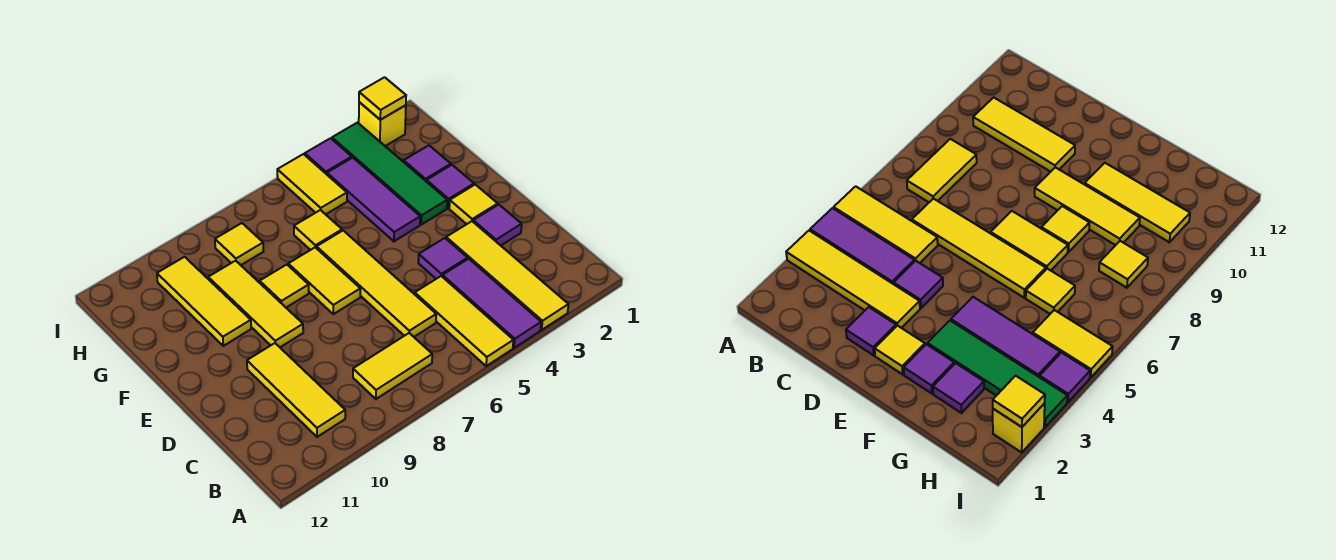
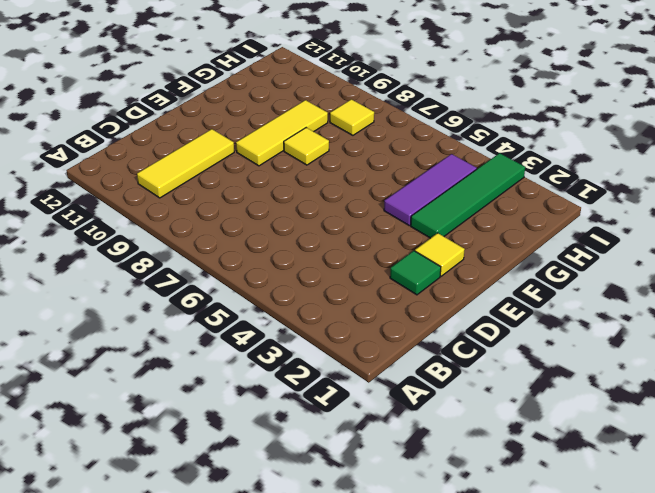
green tile D2 level 1 -> purple tile D2 level 1
none -> yellow tile A3:D3 level 1
none -> purple tile A4:C4 level 1
none -> yellow tile A5:C5 level 1

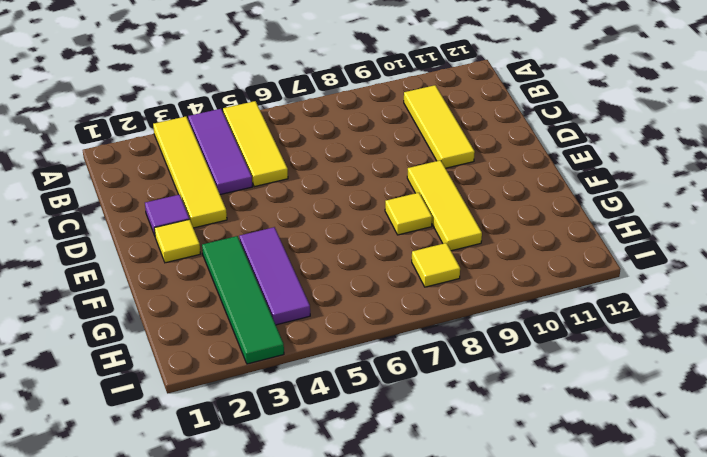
none -> yellow tile B7:B8 level 1
none -> yellow tile C6:F6 level 1
none -> purple tile D4 level 1

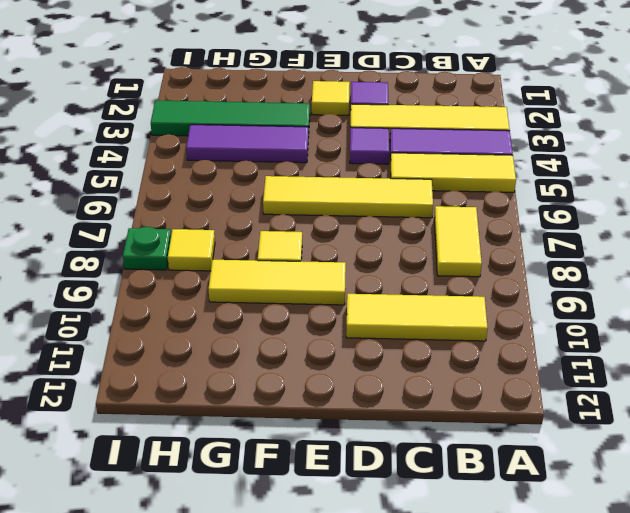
green plate I8 level 1 -> none
none -> yellow tile E7:F7 level 1
none -> purple tile F2 level 1
none -> yellow tile F10:H10 level 1

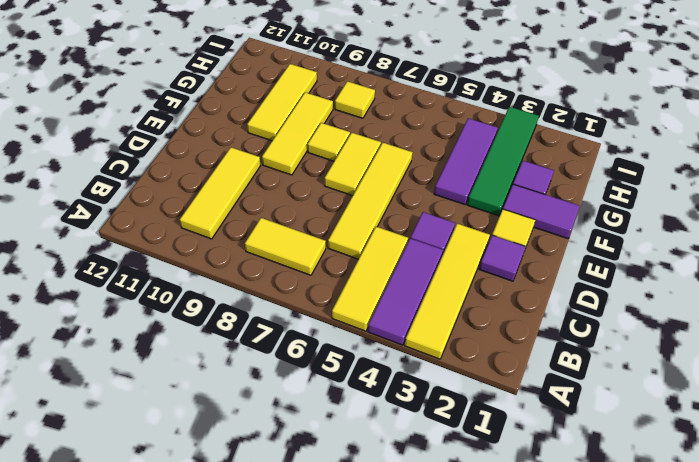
purple tile F1:F2 level 1 -> purple tile F2 level 1
none -> yellow tile G6 level 1
none -> yellow tile H5:I5 level 1
none -> yellow brick I2 level 1

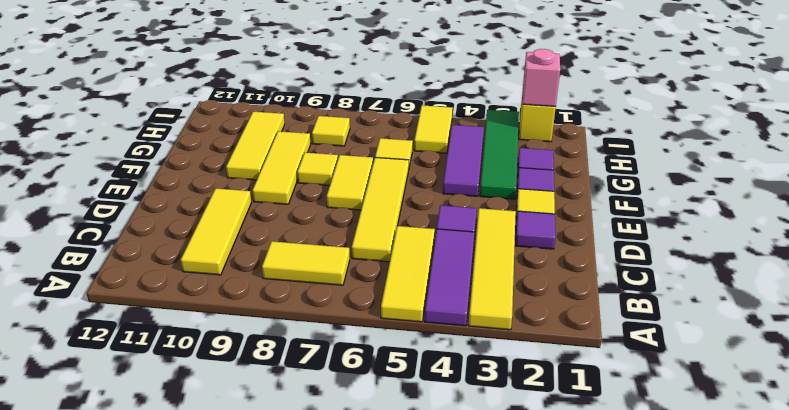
pink brick I2 level 2 -> yellow tile I2 level 2
none -> purple tile I4 level 1

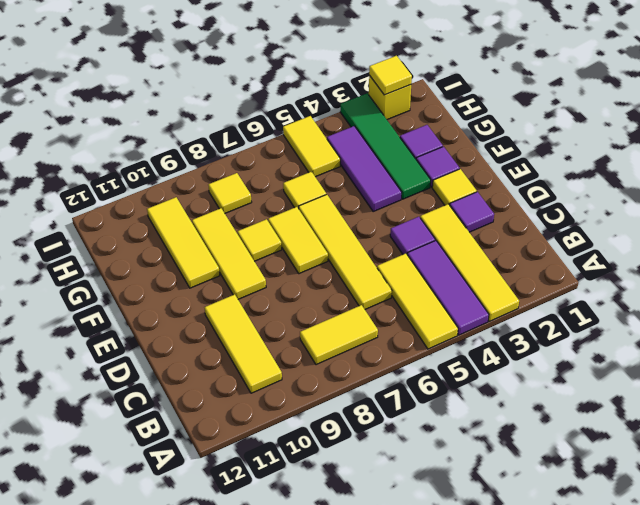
none -> purple tile I4 level 1

